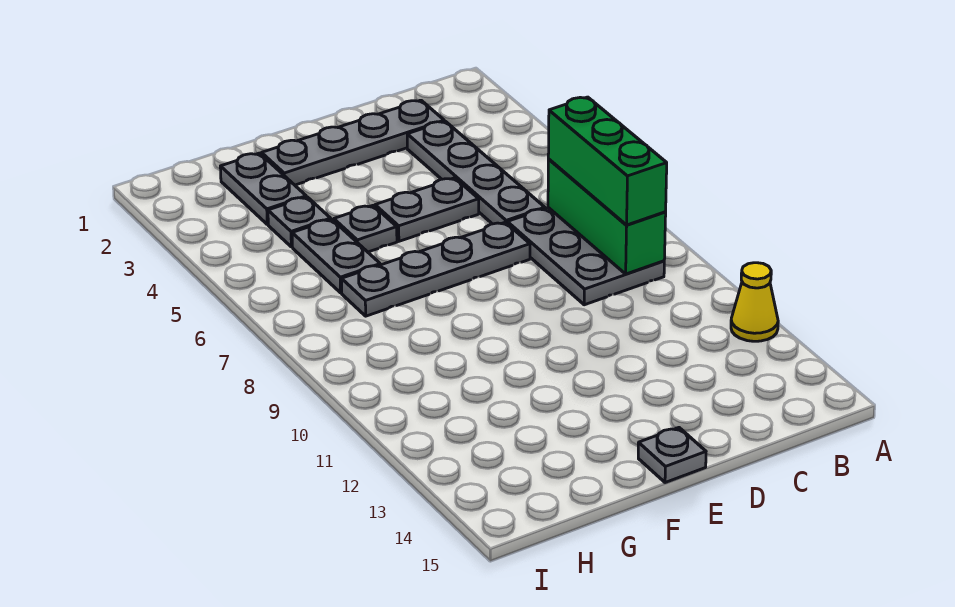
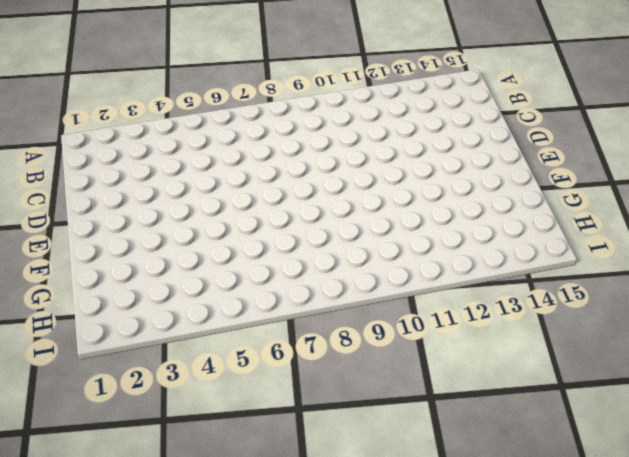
none -> yellow cone A12 level 1
none -> grey plate B7:C9 level 1
none -> grey plate C2:F2 level 1

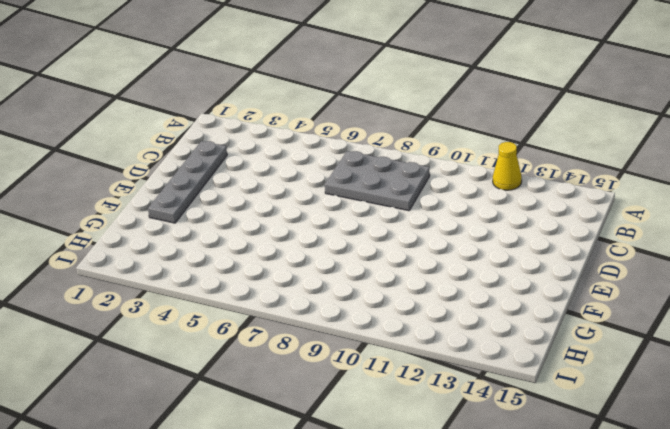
none -> grey plate C3:C6 level 1
none -> grey plate D5:E5 level 1
none -> grey plate D7:G7 level 1

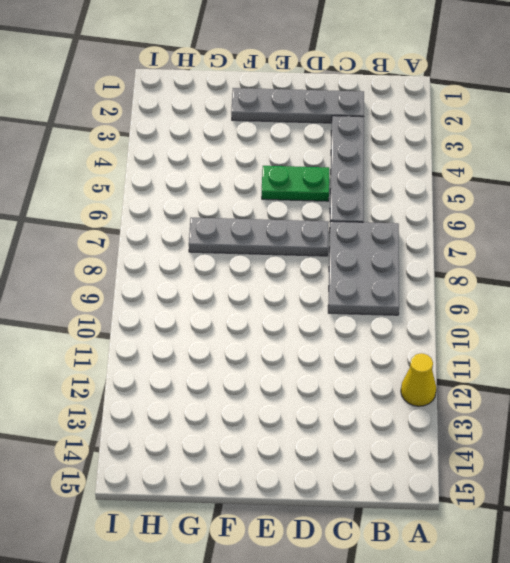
green plate D5:E5 level 1 -> grey plate D5:E5 level 1
none -> grey plate E15 level 1
none -> grey plate F5 level 1
none -> grey plate G2:G3 level 1

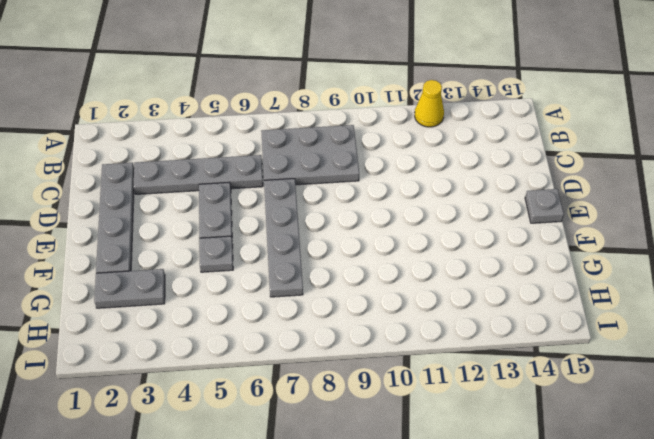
none -> grey plate G4 level 1
none -> grey plate G5:G6 level 1
none -> green brick B7:B9 level 2

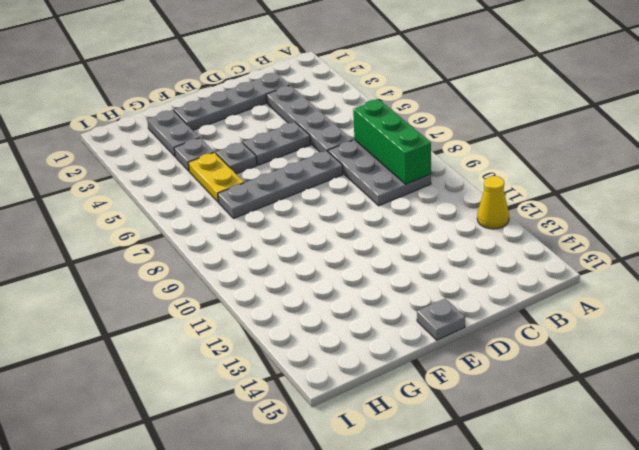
yellow plate G5:G6 level 1 -> grey plate G5:G6 level 1
none -> green brick B7:B9 level 3

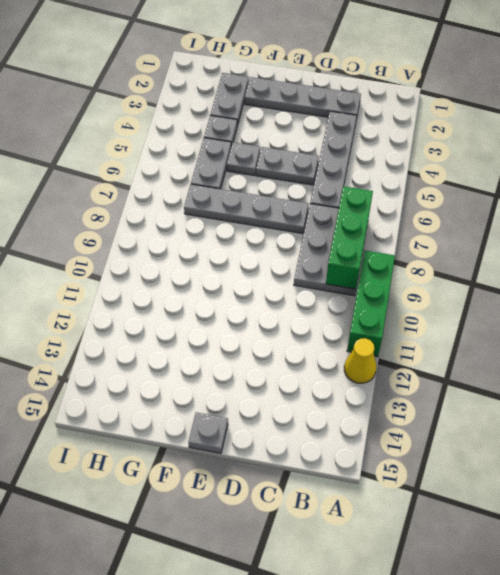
green brick A9:A11 level 1 -> green brick B7:B9 level 3

